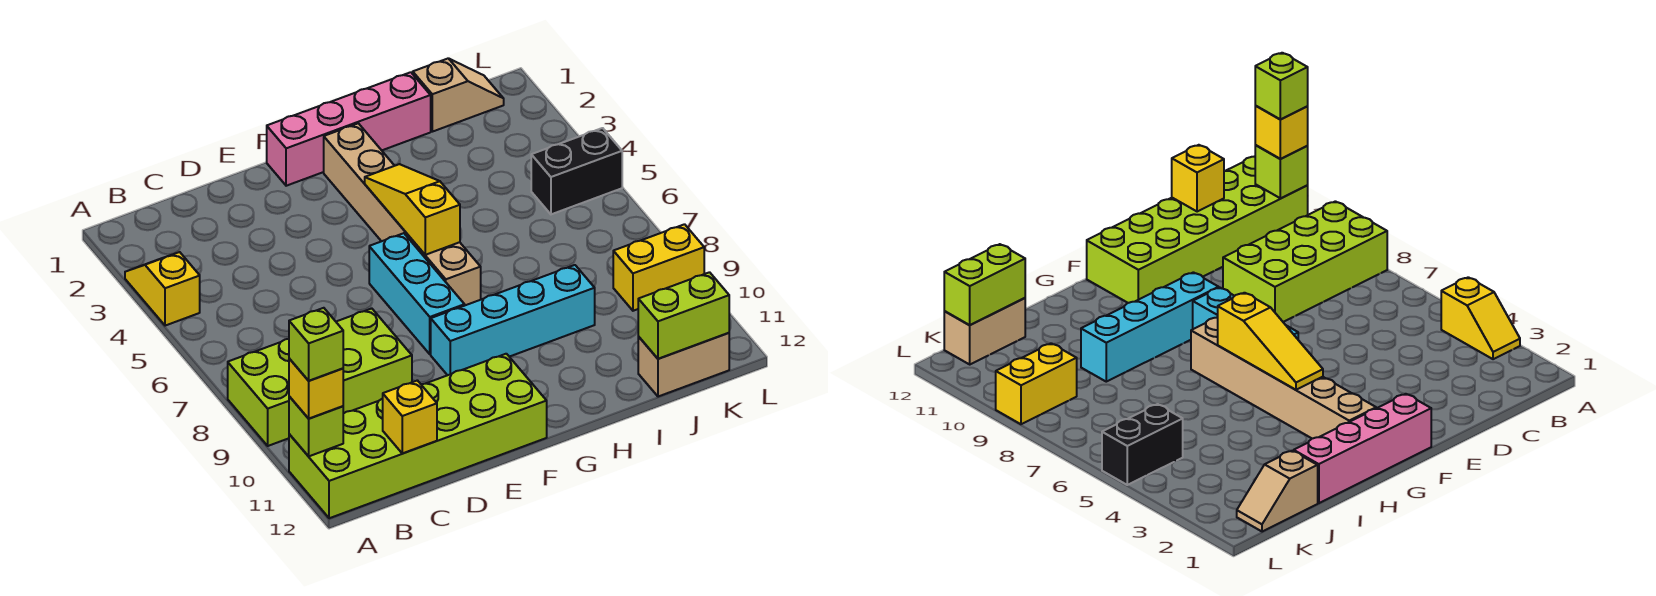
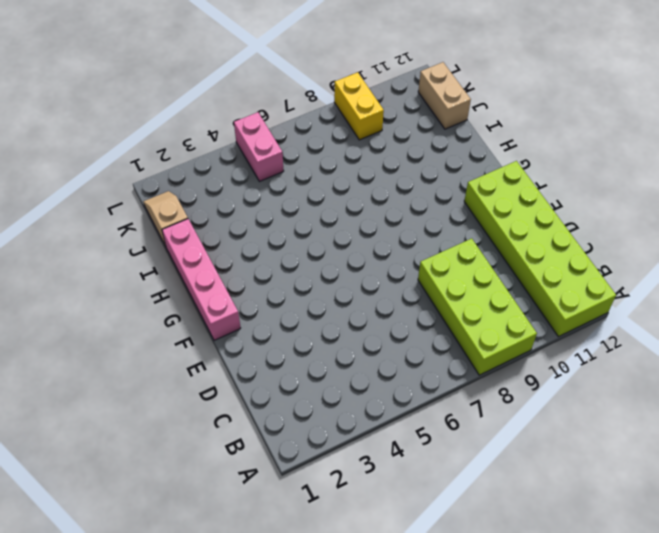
pink brick K5:L5 level 1 -> black brick K5:L5 level 1
none -> yellow slope A3:A4 level 1 top 4
none -> cyan brick F6:F8 level 1
none -> cyan brick F9:I9 level 1

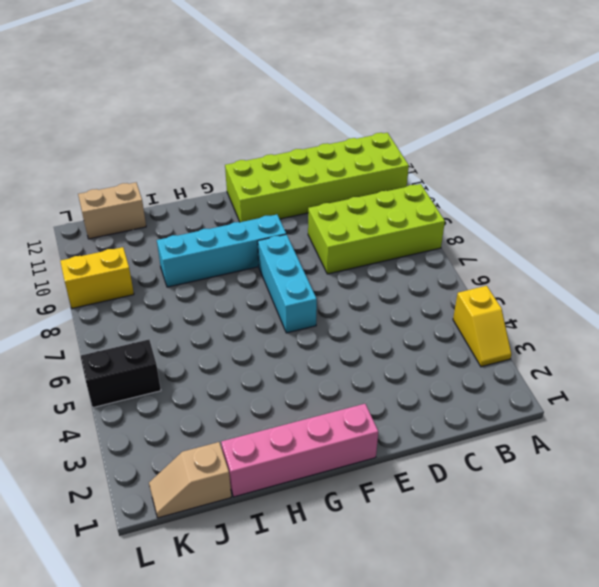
none -> tan brick G2:G7 level 1
none -> lime brick A11 level 2
none -> yellow brick C12 level 2

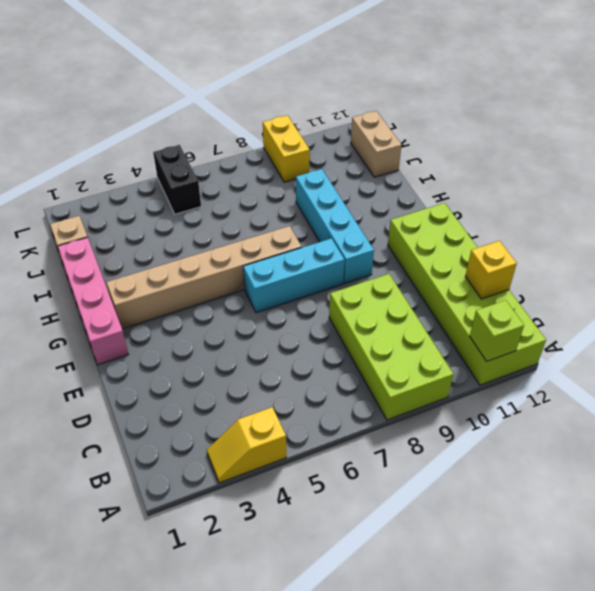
none -> yellow slope G4:G6 level 2 top 6
none -> lime brick J12:K12 level 2
none -> yellow brick A11 level 3

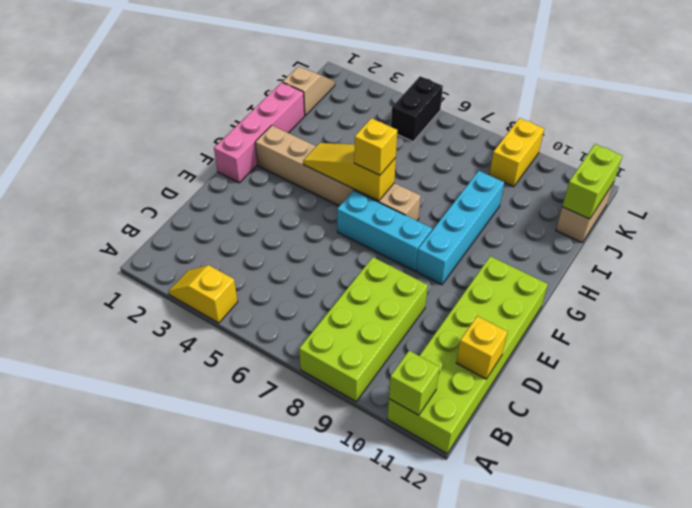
yellow brick G6 level 3 -> yellow brick A11 level 3
none -> lime brick A11 level 4

